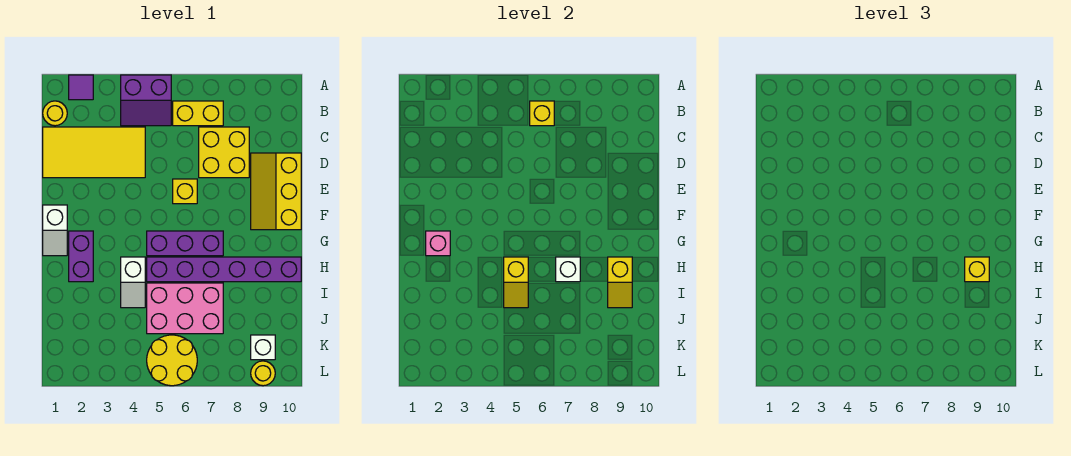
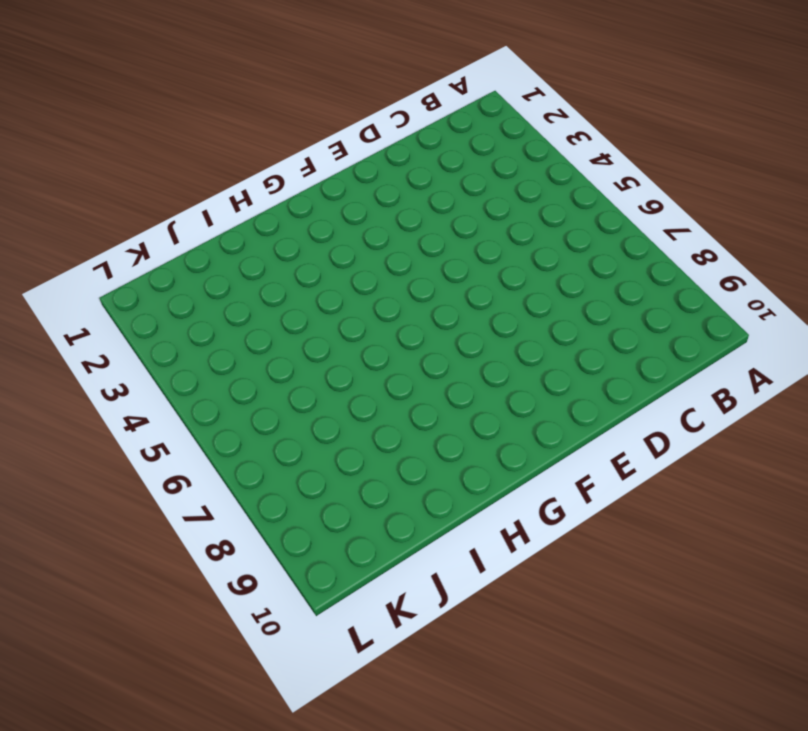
none -> purple tile A2 level 1
none -> purple slope A4:B5 level 1 top A
none -> yellow round brick B1 level 1

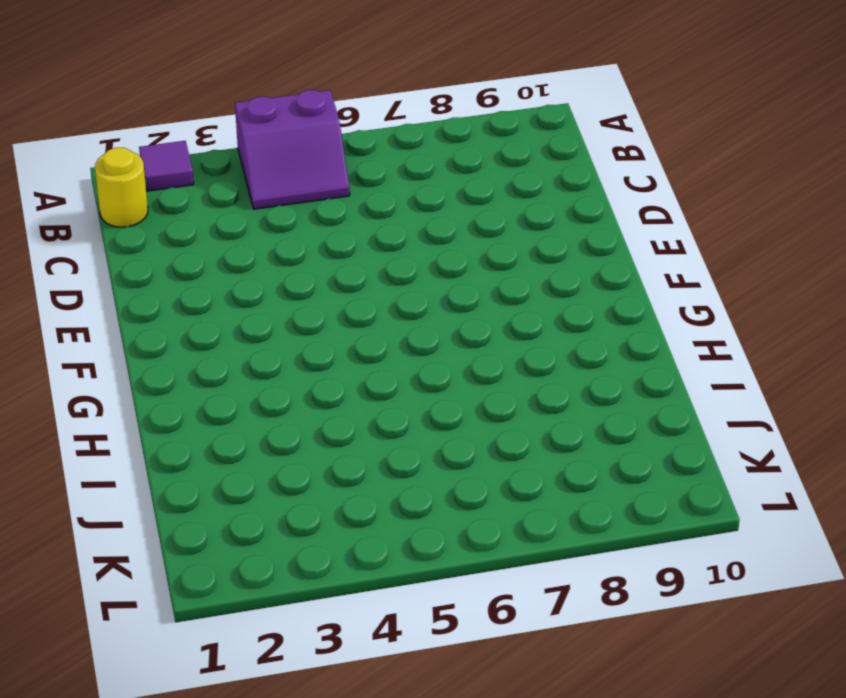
none -> yellow brick B6:B7 level 1
none -> yellow tile C1:D4 level 1
none -> yellow brick C7:D8 level 1

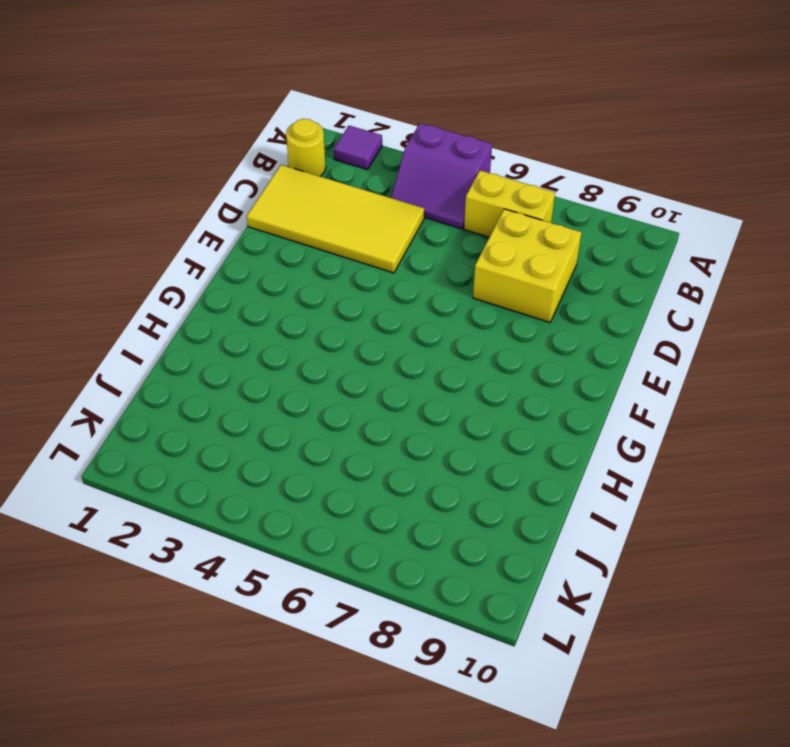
none -> yellow slope D9:F10 level 1 top 10
none -> yellow brick E6 level 1
none -> white slope F1:G1 level 1 top F

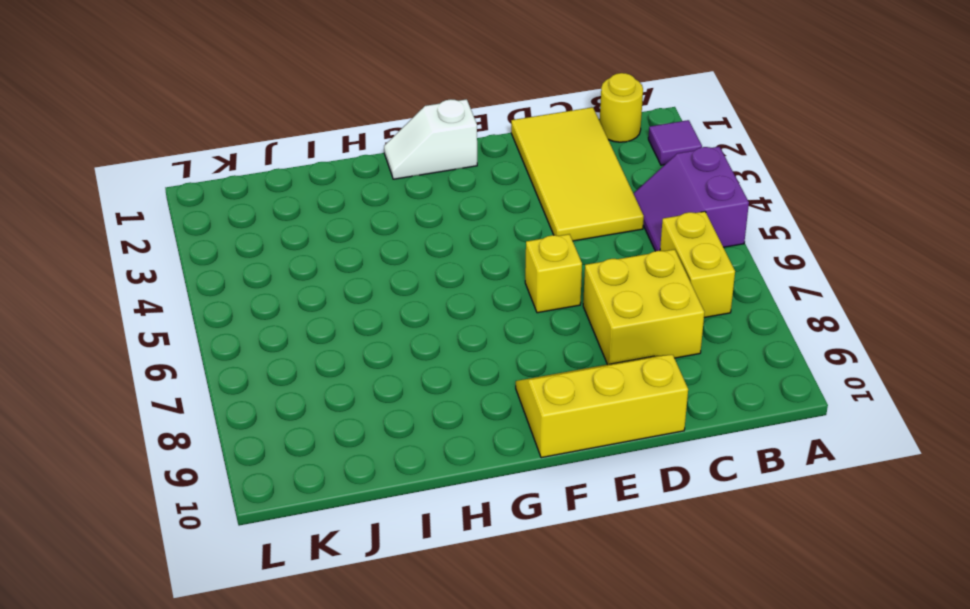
none -> purple brick G2:H2 level 1
none -> purple brick G5:G7 level 1
none -> white slope H4:I4 level 1 top H

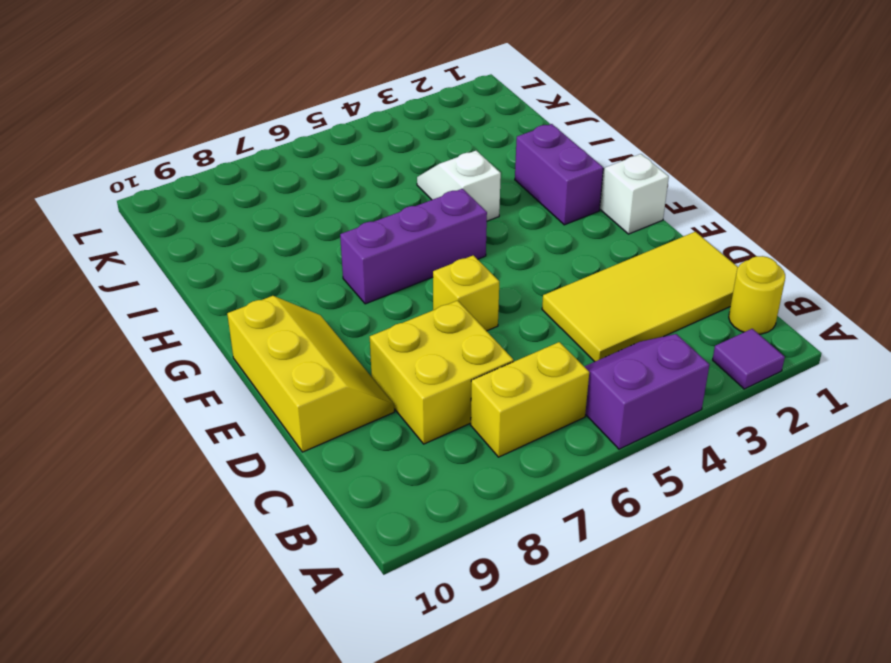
none -> purple brick H5:H10 level 1
none -> pink brick I5:J7 level 1
none -> yellow round brick K5:L6 level 1

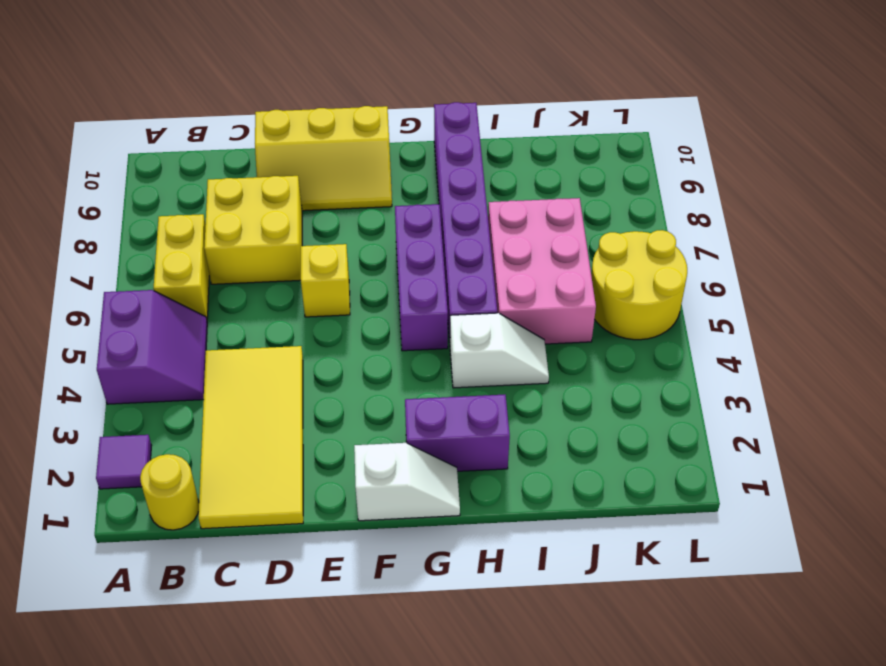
none -> white brick K9 level 1
none -> yellow round brick L9 level 1
none -> yellow brick B6 level 2

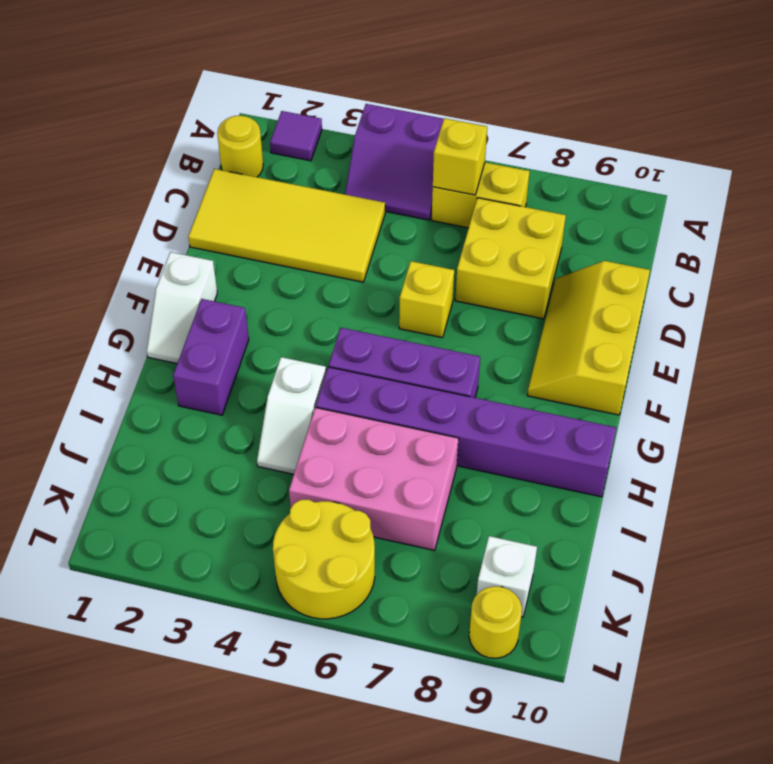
none -> pink brick G2 level 2
none -> yellow slope H5:I5 level 2 top H
none -> white brick H7 level 2

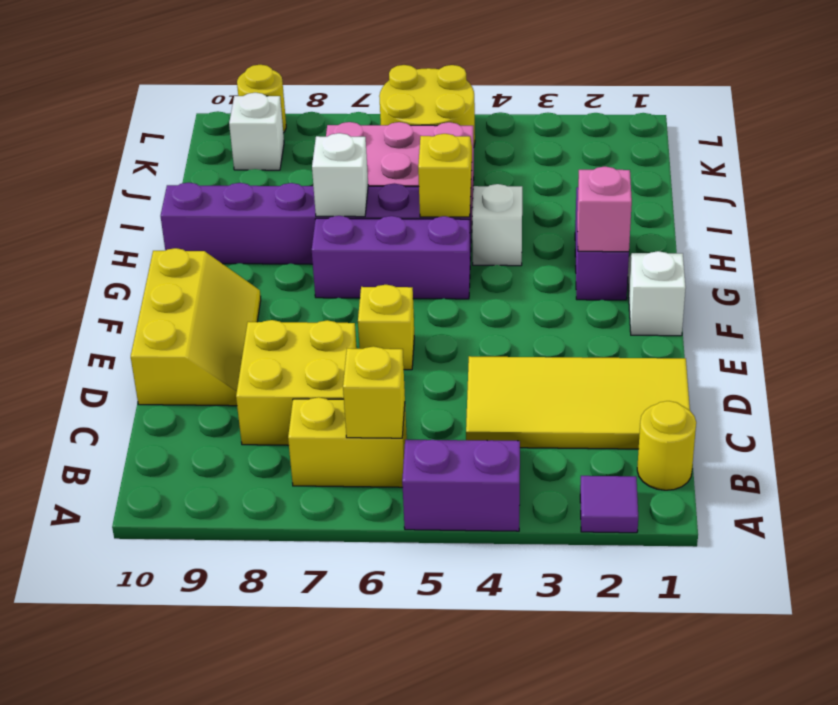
none -> yellow slope H9:I9 level 2 top H
none -> yellow brick H9 level 3

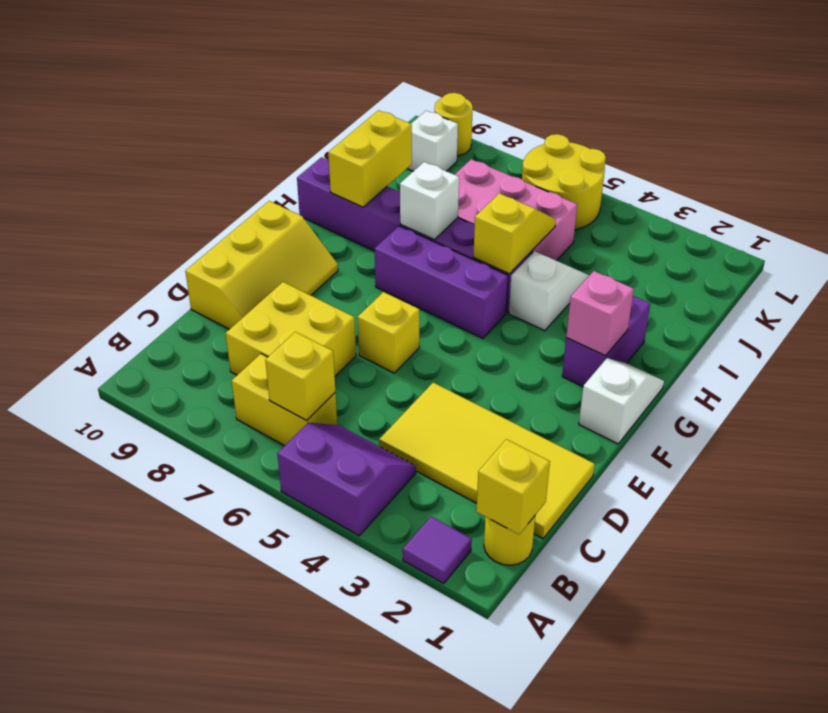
yellow brick B1 level 2 -> yellow brick H9 level 3
yellow brick H9:I9 level 2 -> yellow slope H9:I9 level 2 top H

